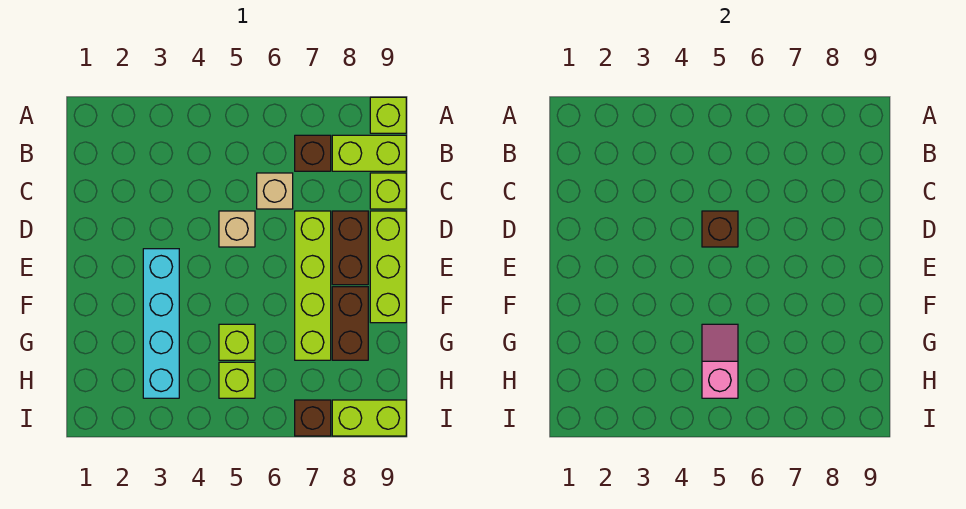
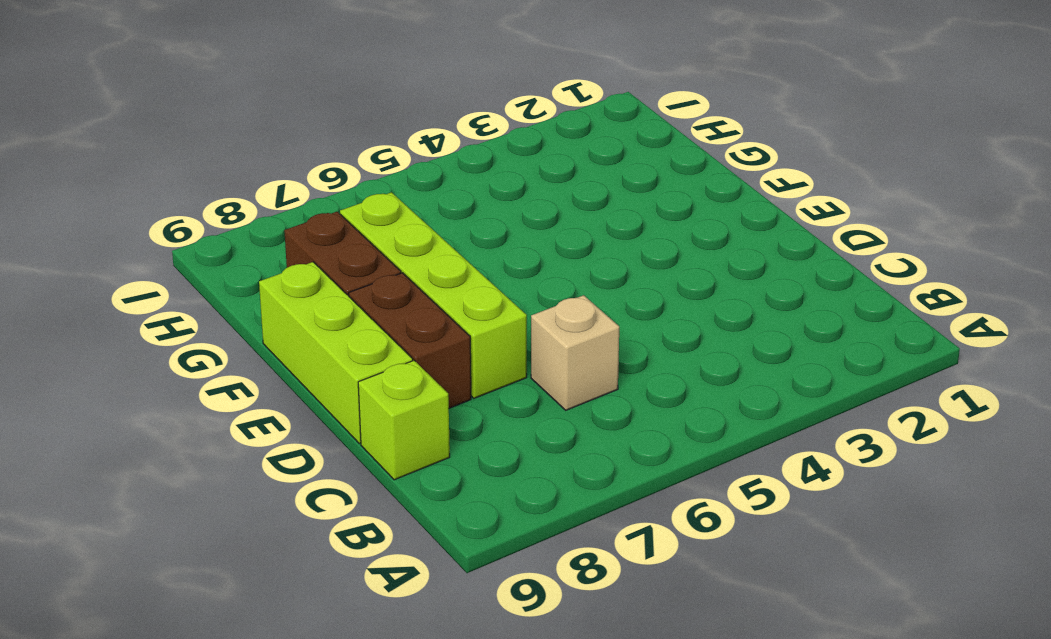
none -> lime brick A9 level 1
none -> brown brick B7 level 1
none -> lime brick B8:B9 level 1

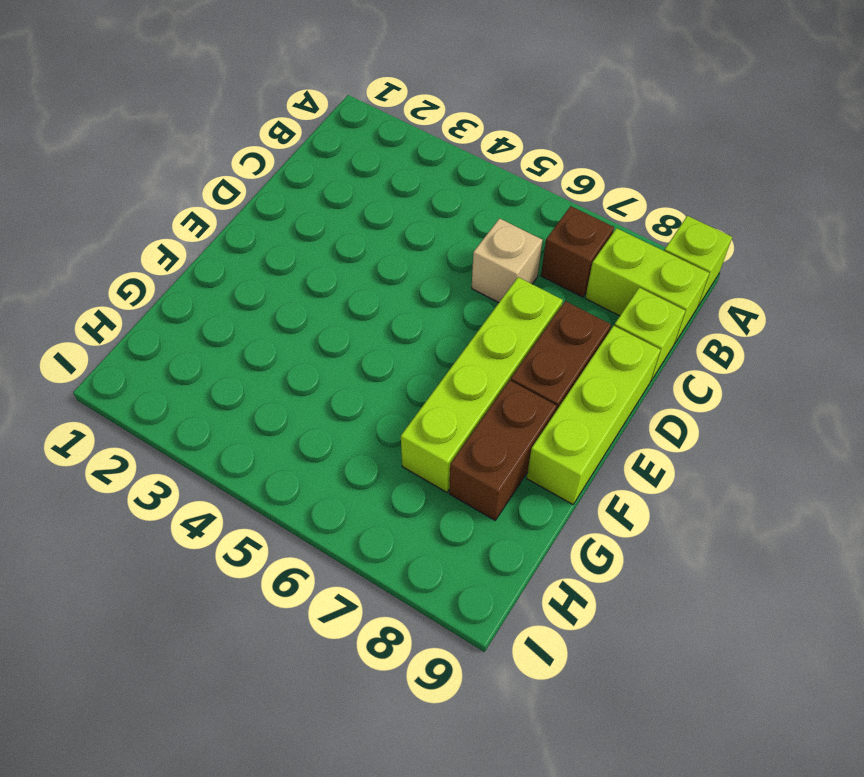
none -> tan brick D5 level 1
none -> cyan brick E3:H3 level 1
none -> lime brick G5 level 1

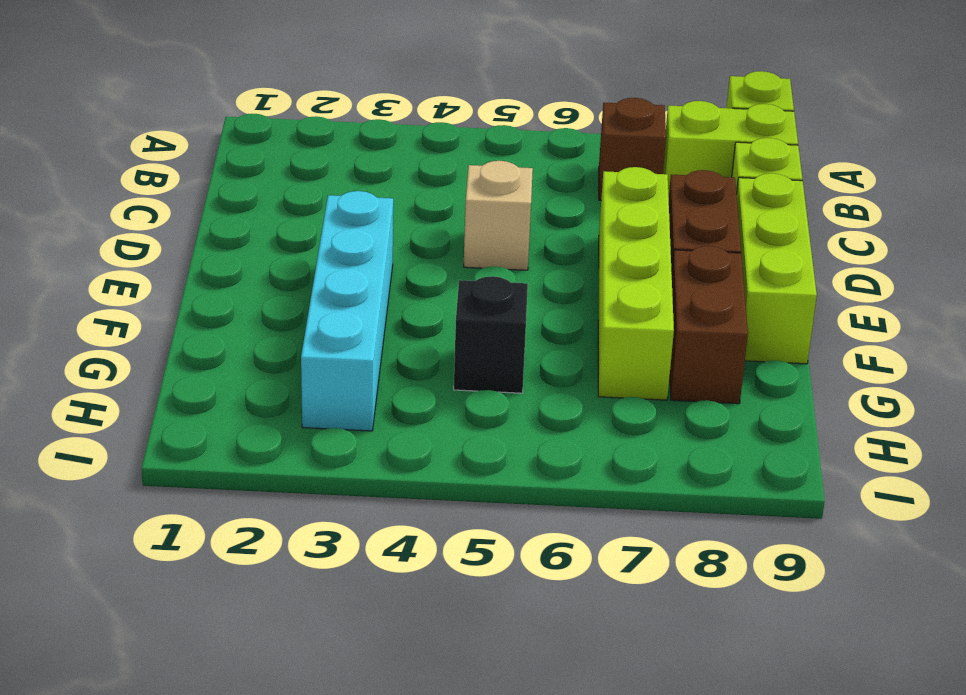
black brick G5 level 1 -> lime brick G5 level 1
none -> tan brick C6 level 1
none -> lime brick H5 level 1
none -> brown brick I7 level 1

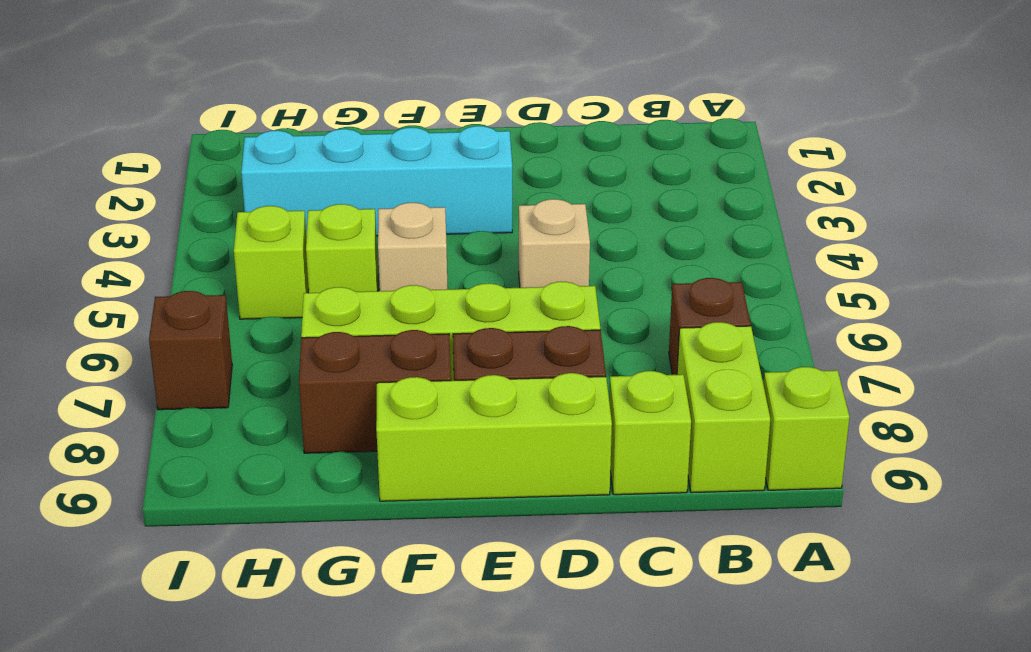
tan brick F5 level 1 -> tan brick C6 level 1
none -> lime brick I8:I9 level 1
none -> brown brick D5 level 2
none -> pink slope G5:H5 level 2 top H

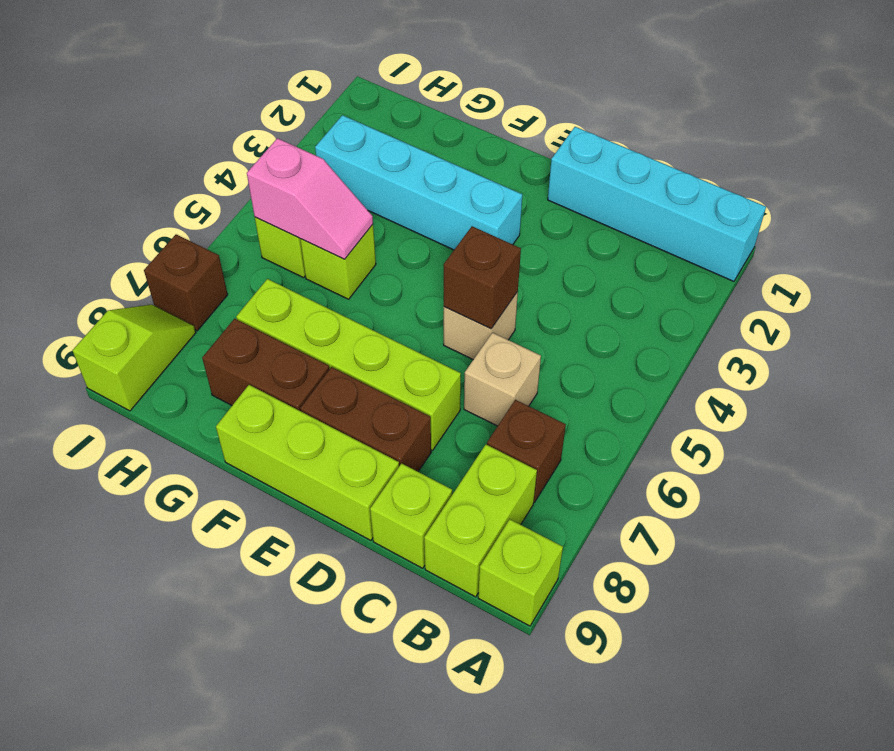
cyan brick A1:D1 level 1 -> none
lime slope I8:I9 level 1 top 9 -> lime brick I8:I9 level 1

